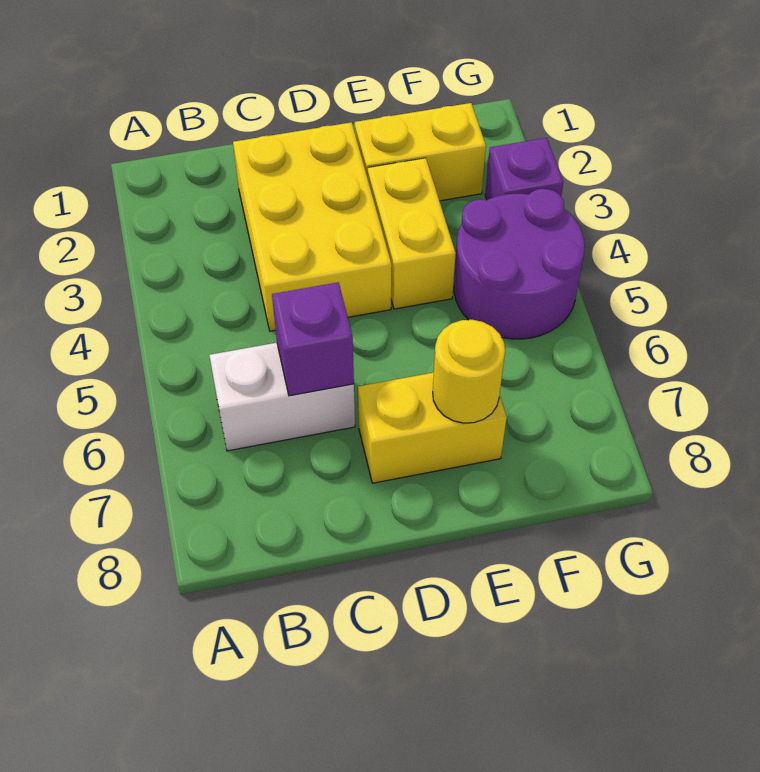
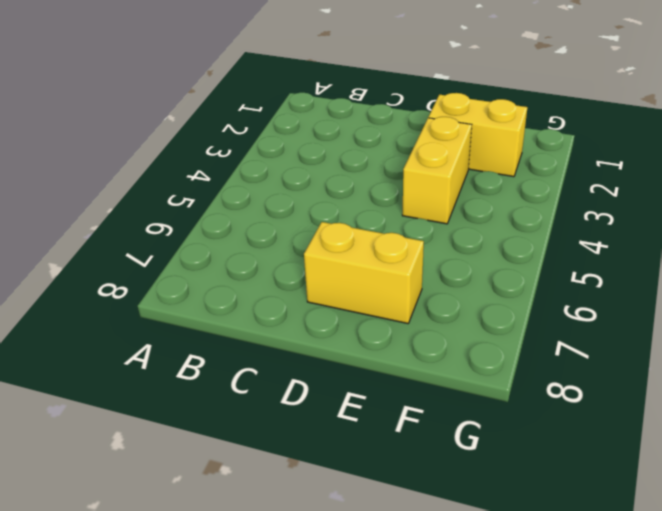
none -> white brick B6:C6 level 1
none -> yellow brick C2:D4 level 1

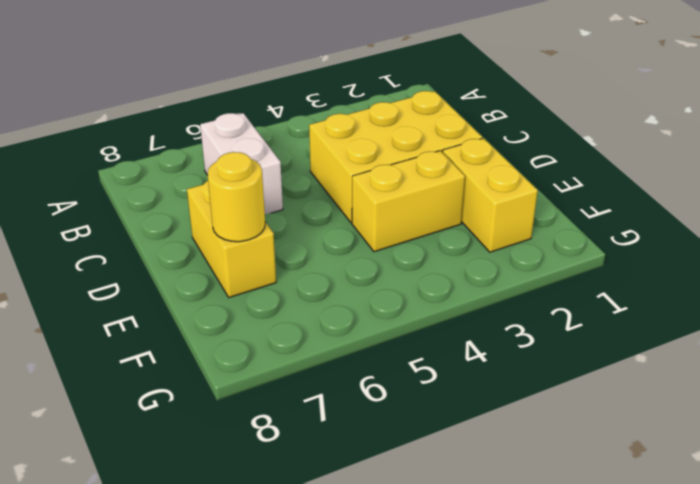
none -> purple round brick F4:G5 level 1
none -> purple brick G3 level 1

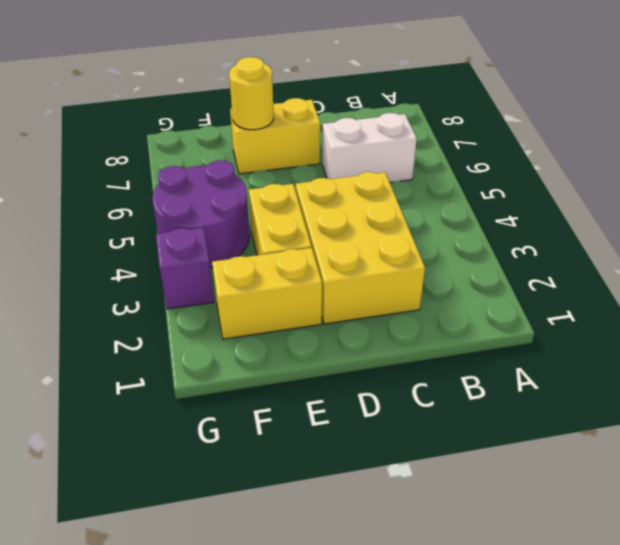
none -> purple brick C6 level 2

